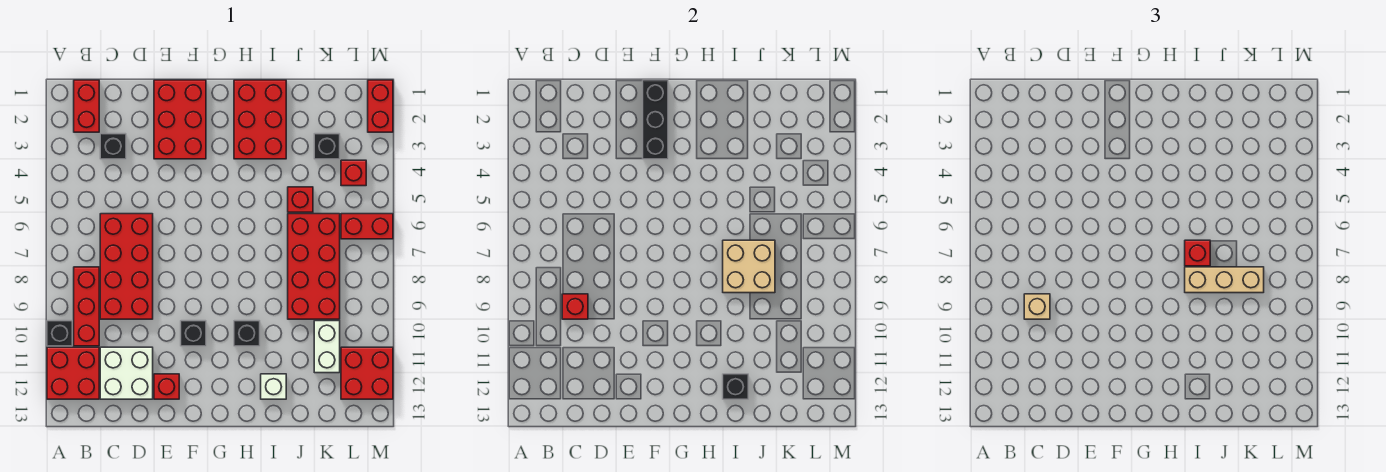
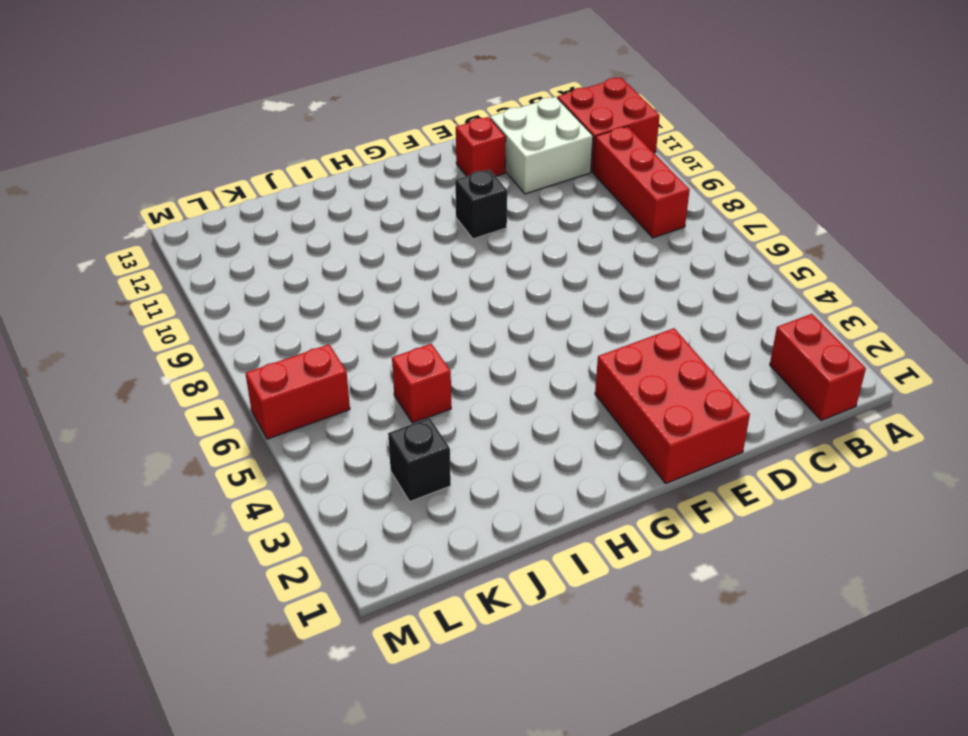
none -> black brick A10 level 1
none -> black brick C3 level 1
none -> red brick C6:D9 level 1

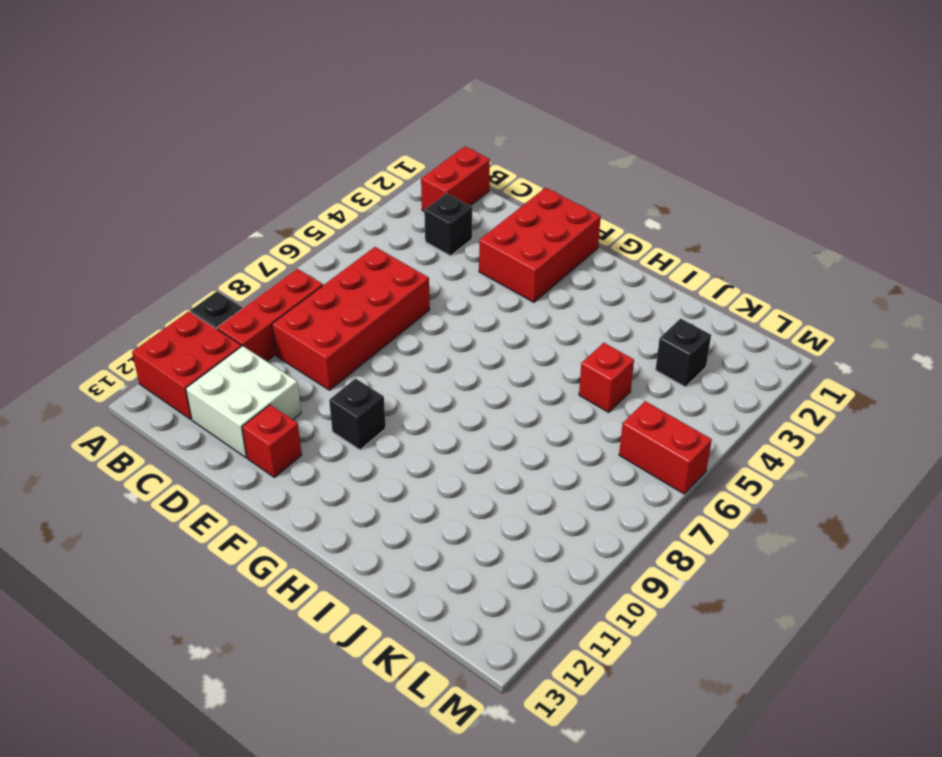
none -> red brick H1:I3 level 1
none -> black brick H10 level 1
none -> white brick I12 level 1

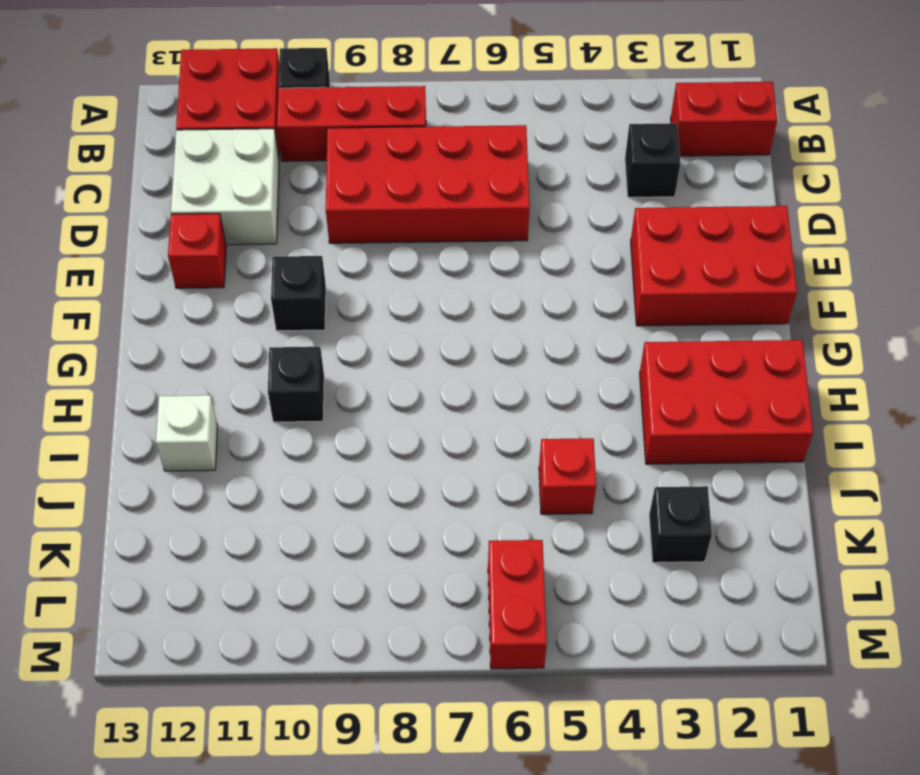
none -> red brick J6:K9 level 1
none -> white brick K10:K11 level 1
none -> red brick L4 level 1

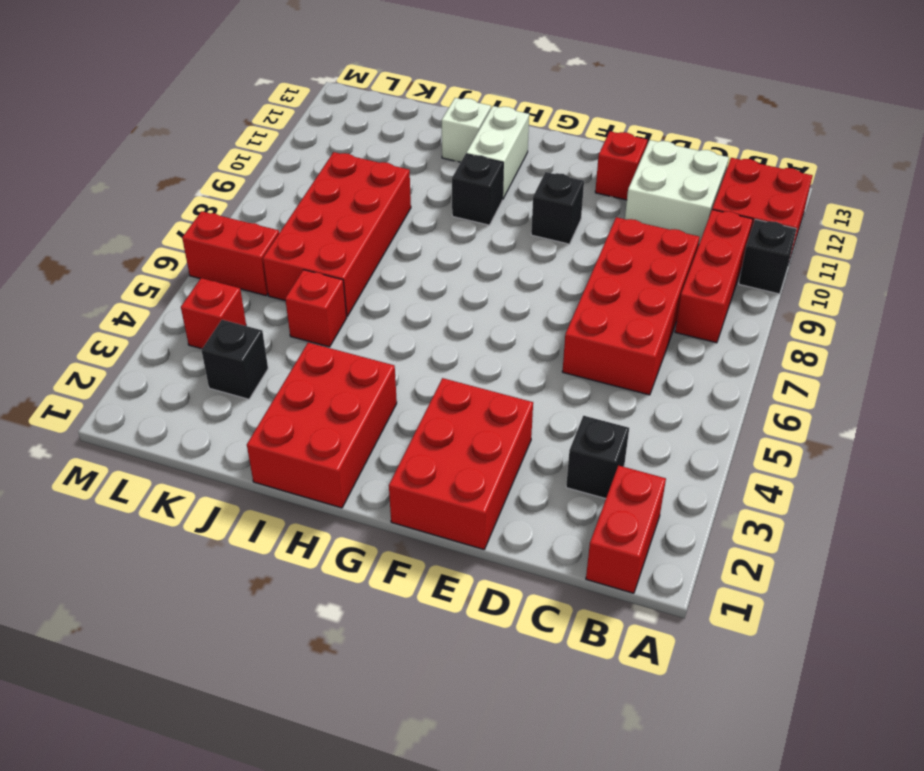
white brick H11:H12 level 1 -> white brick K10:K11 level 1
none -> red brick L11:M12 level 1
none -> red brick M1:M2 level 1
none -> red brick C9 level 2

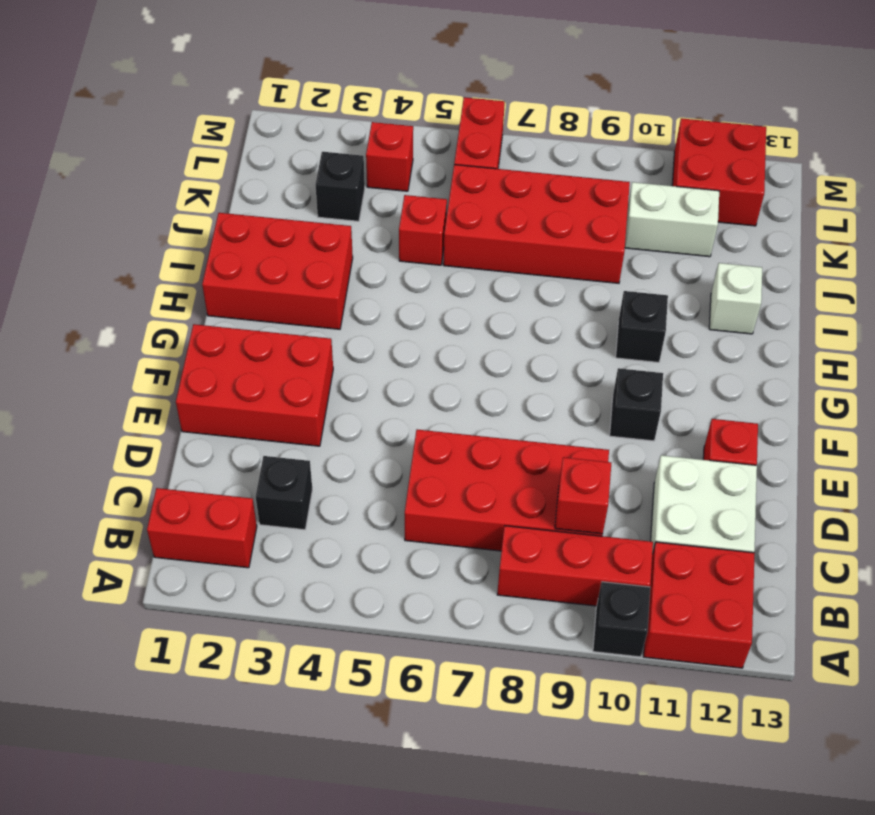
none -> red brick M1:M2 level 1
none -> black brick F1:F3 level 2
none -> tan brick I7:J8 level 2

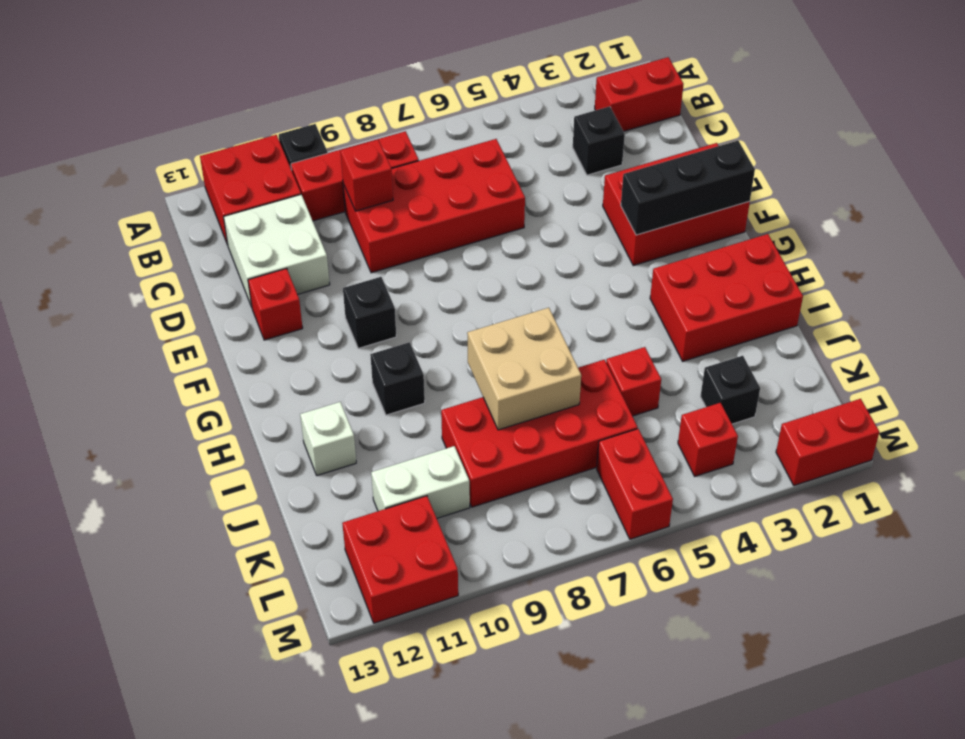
none -> black brick I12 level 2
none -> tan brick C9 level 3
none -> red brick I7 level 3

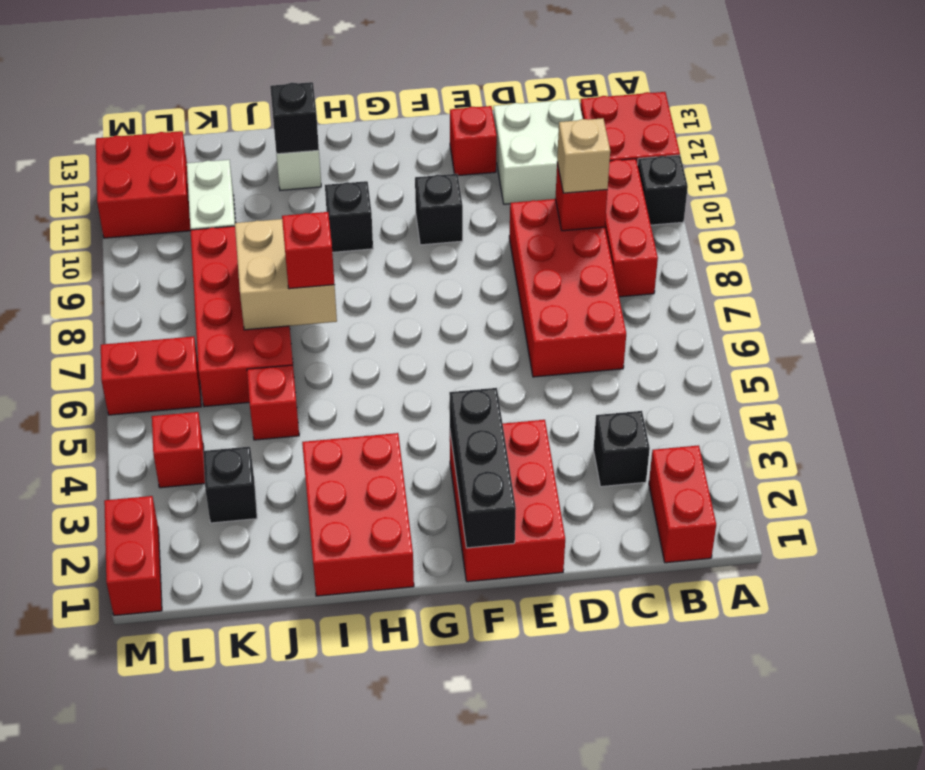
none -> tan brick I8:K8 level 3

